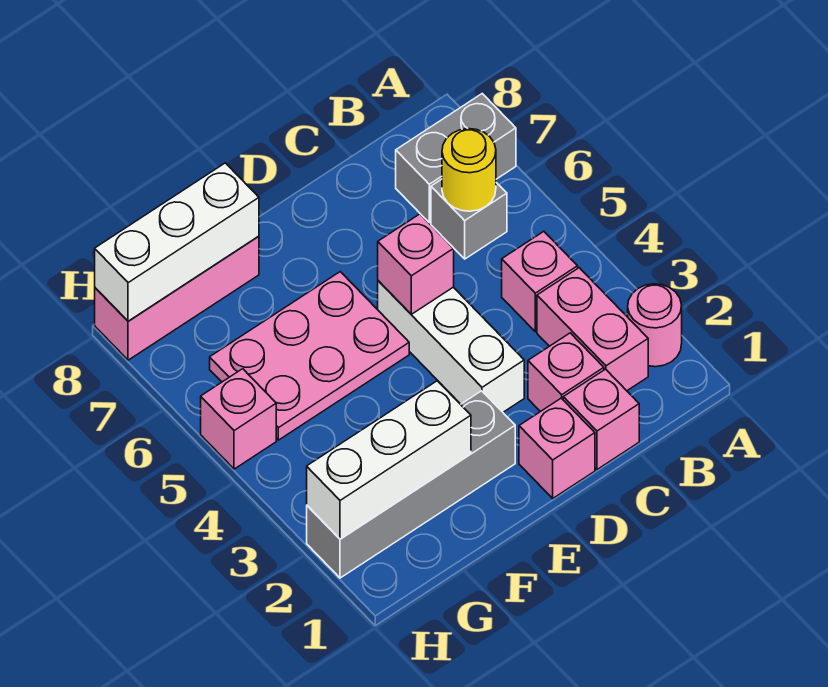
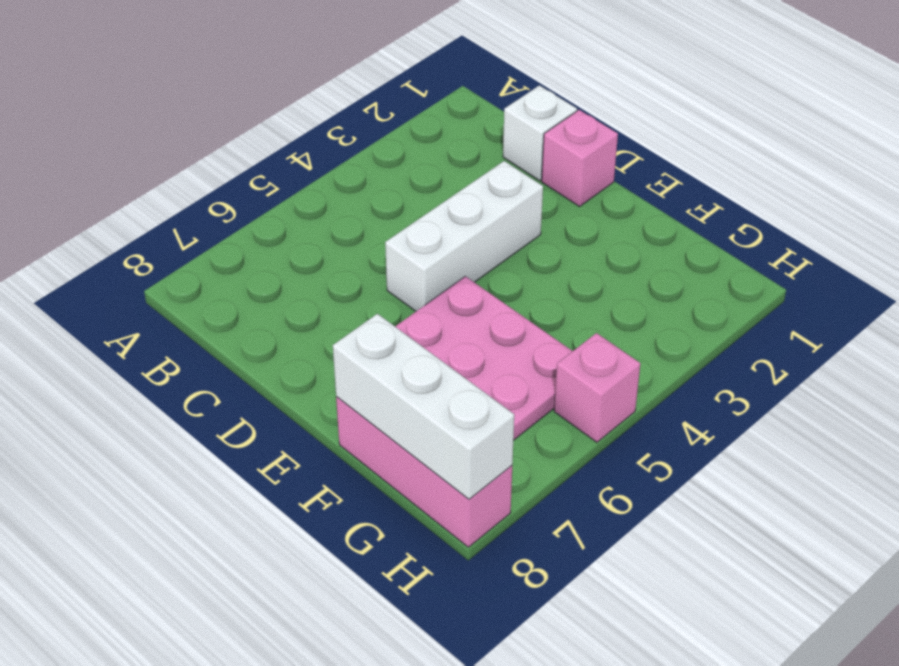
white brick C1 level 1 -> pink brick C1 level 1
none -> pink round brick A2 level 1
none -> grey brick A7:B7 level 1
none -> pink brick B2:B3 level 1

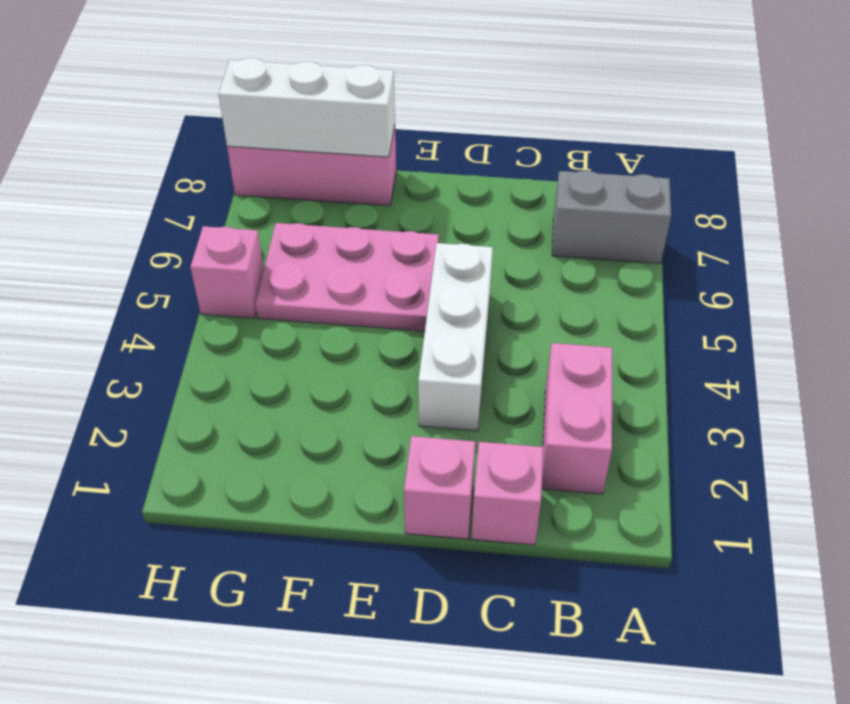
none -> pink round brick A2 level 1
none -> pink brick B4 level 1
none -> grey brick B6 level 1

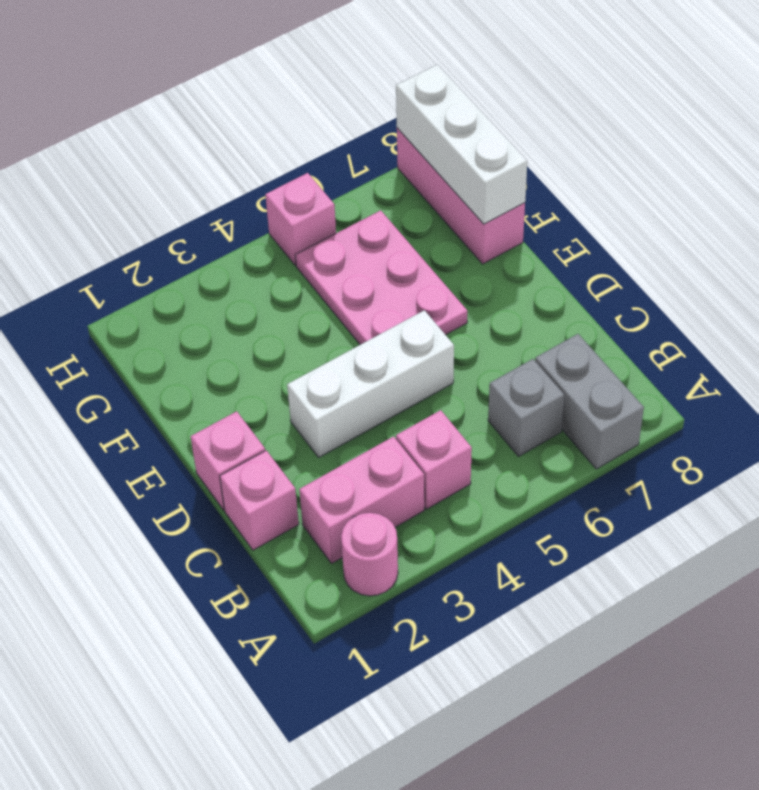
none -> pink brick C2 level 1
none -> grey brick E2:H2 level 1
none -> yellow round brick B6 level 2

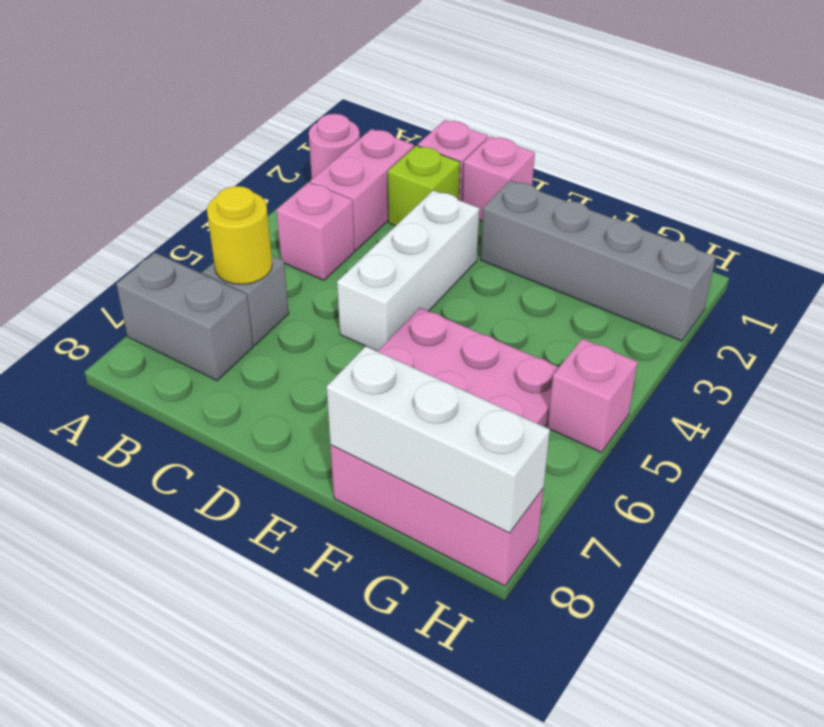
lime brick C2 level 1 -> pink brick C2 level 1
none -> pink brick D5 level 2
none -> white brick F2:H2 level 2

